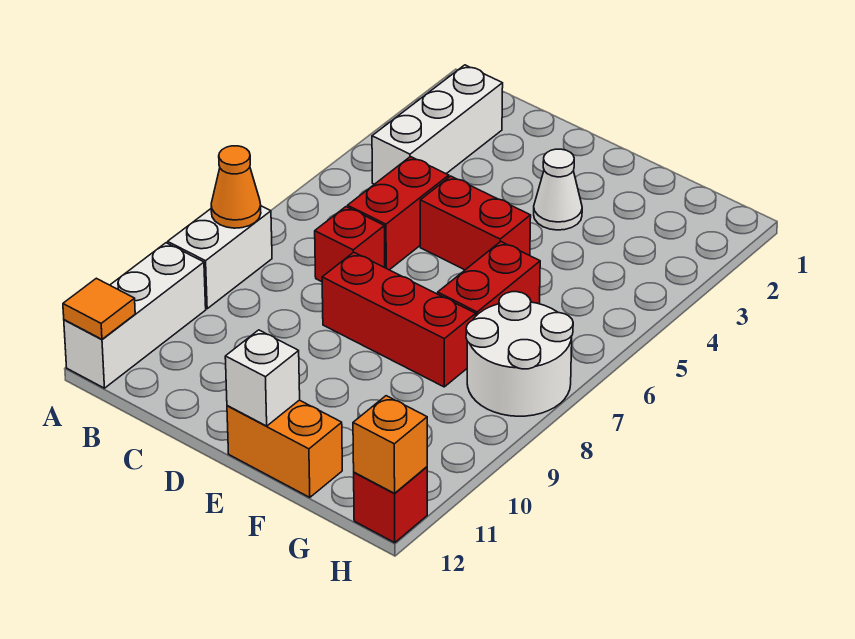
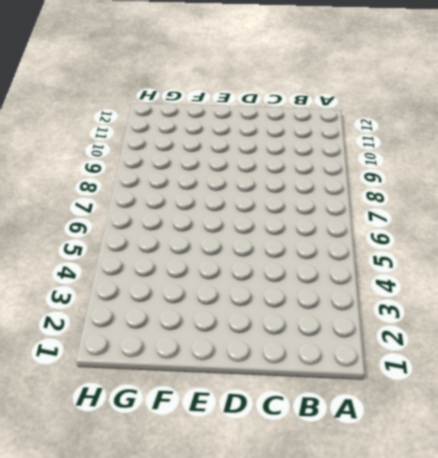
none -> white brick A8:A9 level 1
none -> white brick A10:A12 level 1
none -> white brick B2:B4 level 1

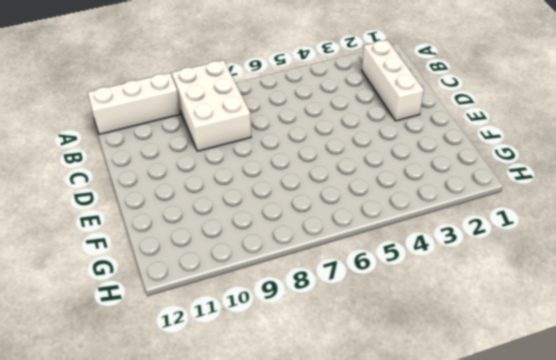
white brick A8:C9 level 1 -> white brick A8:A9 level 1
white brick B2:D2 level 1 -> white brick B2:B4 level 1
none -> red brick C5:C6 level 1
none -> red brick C7 level 1
none -> red brick D5:E5 level 1

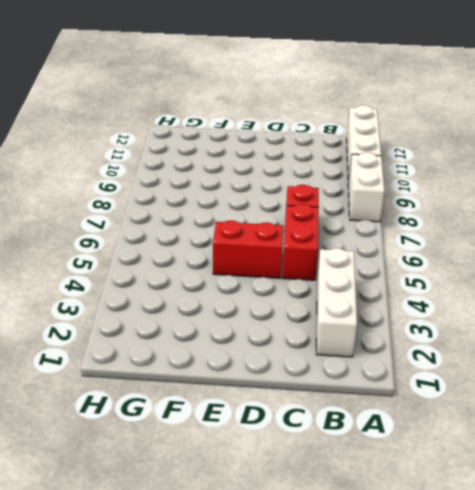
none -> red brick D8:F8 level 1
none -> white cone E3 level 1
none -> orange brick E12:F12 level 1

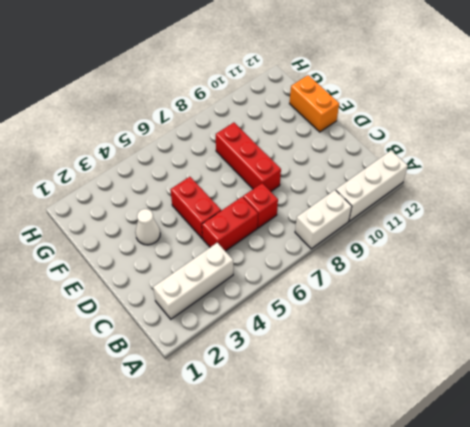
none -> red brick F6:F7 level 1
none -> white round brick G7:H8 level 1
none -> red brick H12 level 1

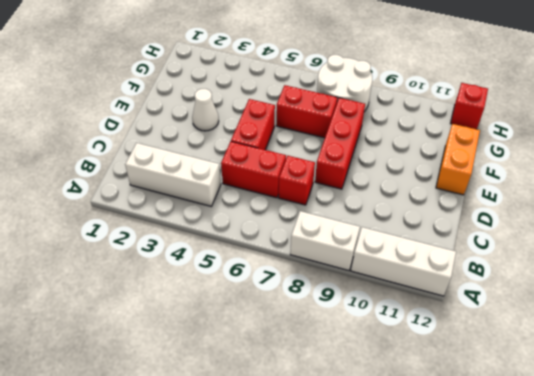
none -> orange cone A8 level 2
none -> orange tile A12 level 2
none -> white brick E12 level 2

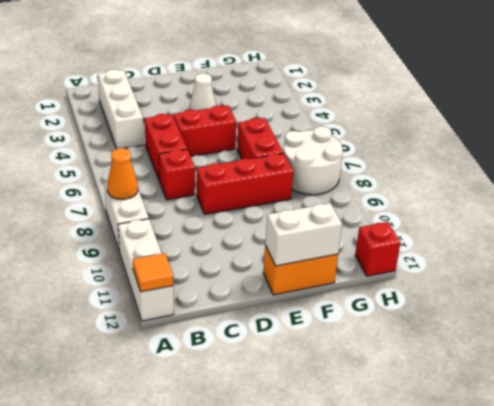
white brick E12:F12 level 2 -> white brick E12 level 2
none -> orange brick H12 level 2

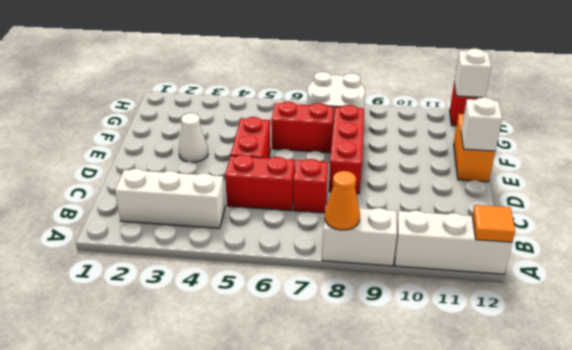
white brick H12 level 2 -> orange brick H12 level 2

